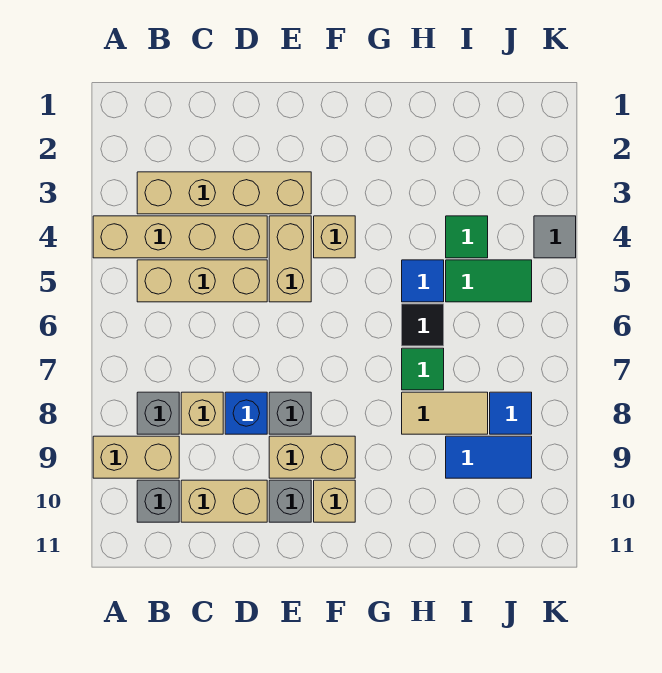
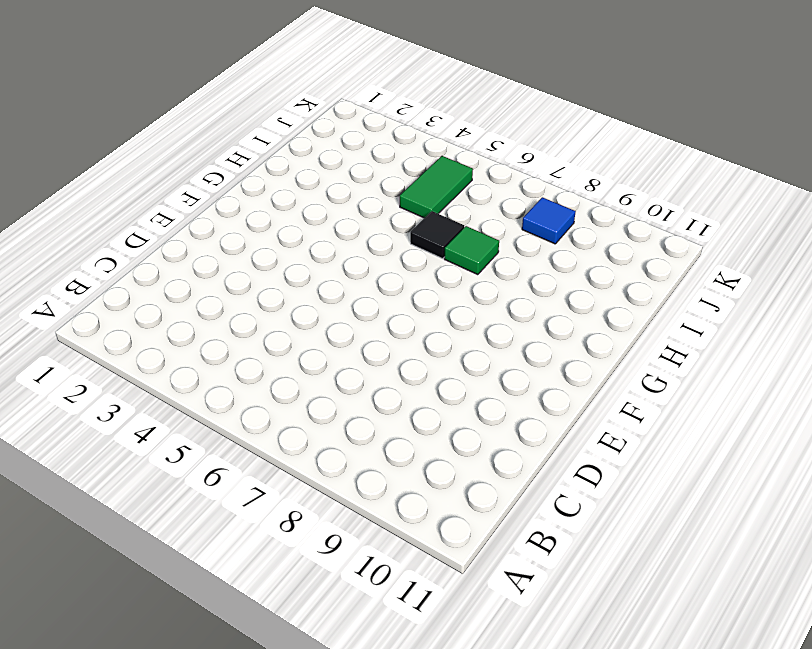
none -> tan brick A4:D4 level 1
none -> tan brick A9:B9 level 1
none -> tan brick B3:E3 level 1

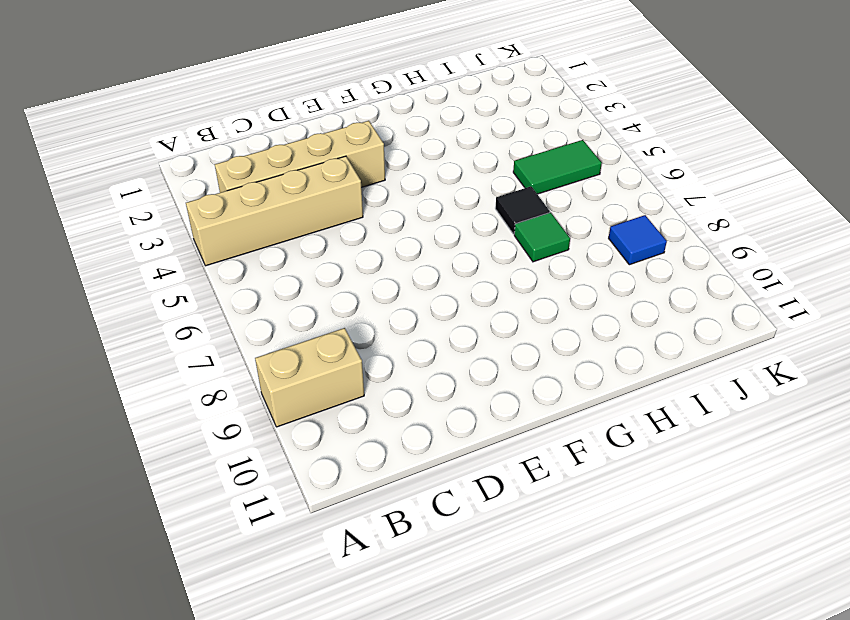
none -> tan brick B5:D5 level 1
none -> grey brick B8 level 1
none -> grey brick B10 level 1

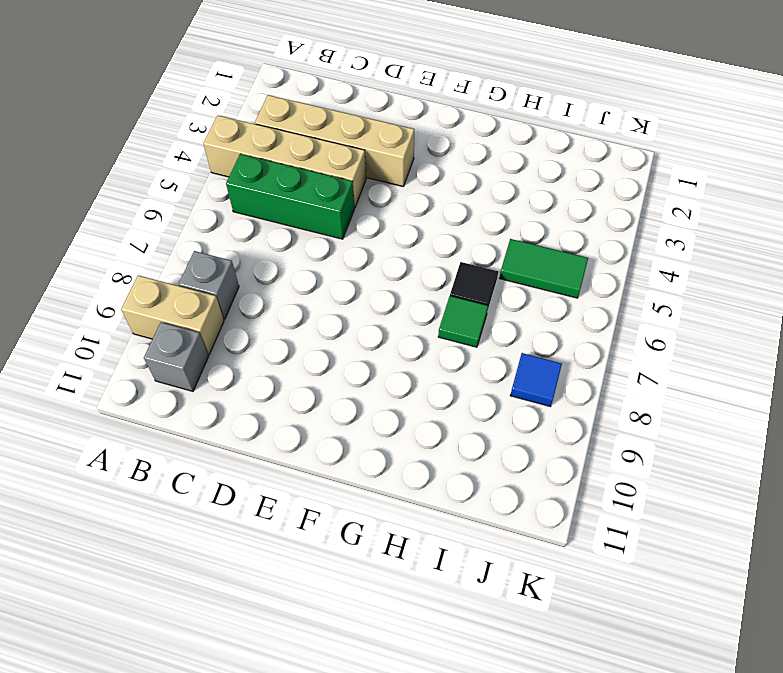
green brick B5:D5 level 1 -> tan brick B5:D5 level 1
none -> tan brick C8 level 1
none -> tan brick C10:D10 level 1
none -> blue brick D8 level 1

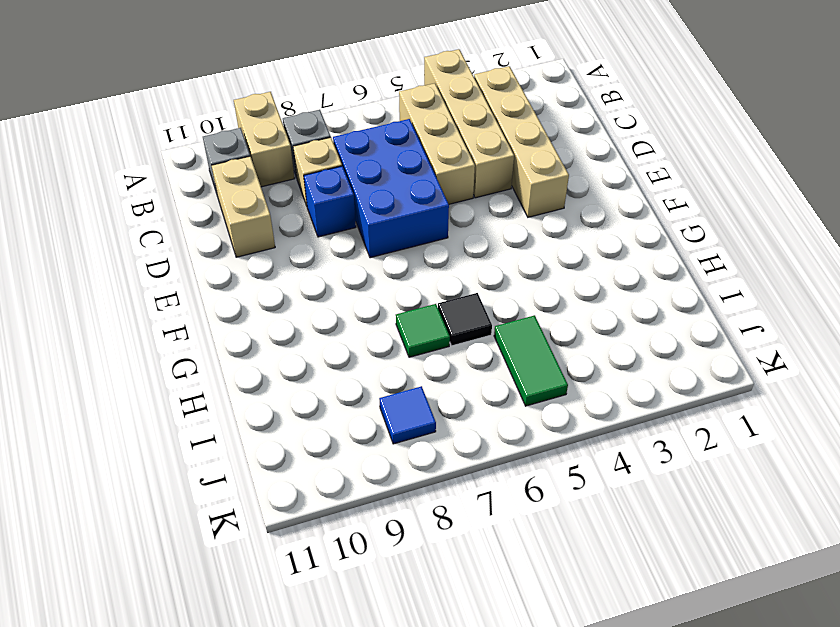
blue brick C6:E7 level 1 -> none
none -> tan brick E4:E5 level 1
none -> grey brick E8 level 1
none -> tan brick E9:F9 level 1

